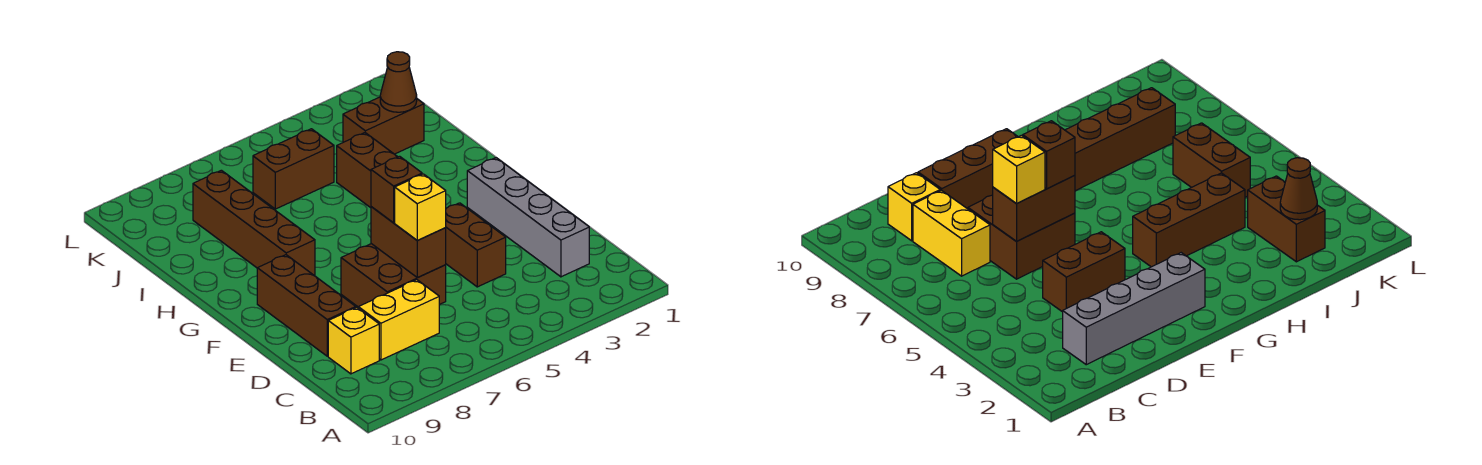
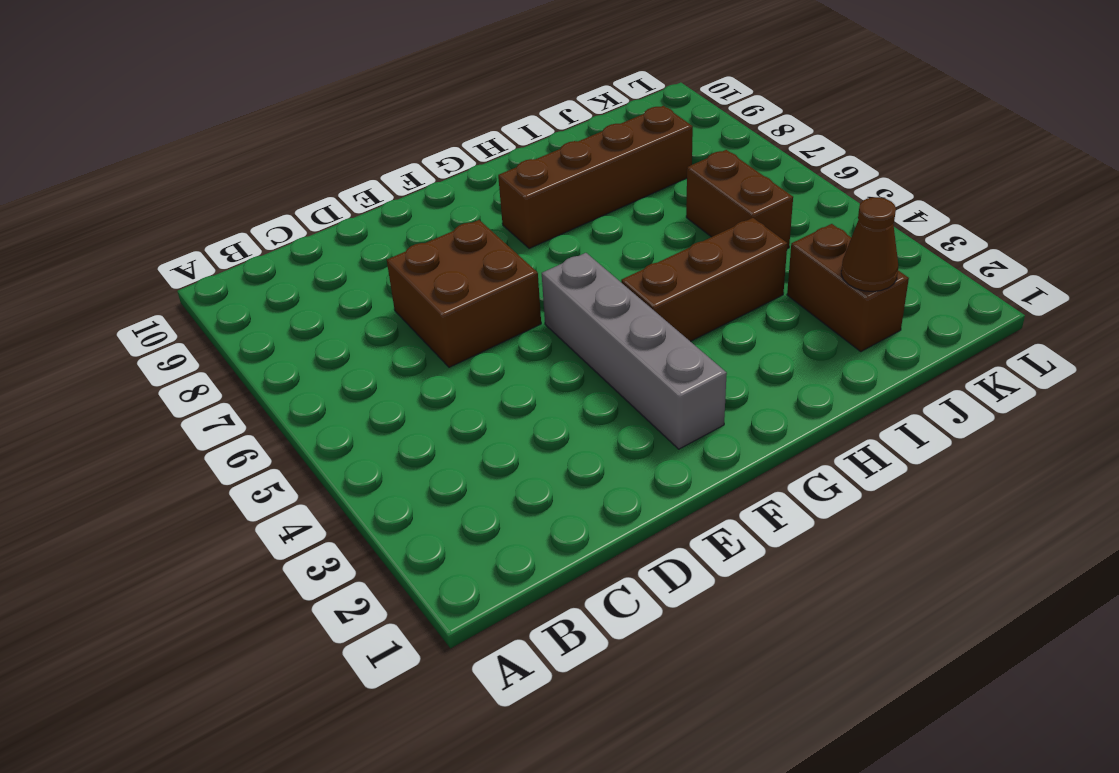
grey brick F2:F5 level 1 -> grey brick C2:F2 level 1
none -> yellow brick C7:C8 level 1
none -> yellow brick C9 level 1
none -> brown brick D4:E4 level 1

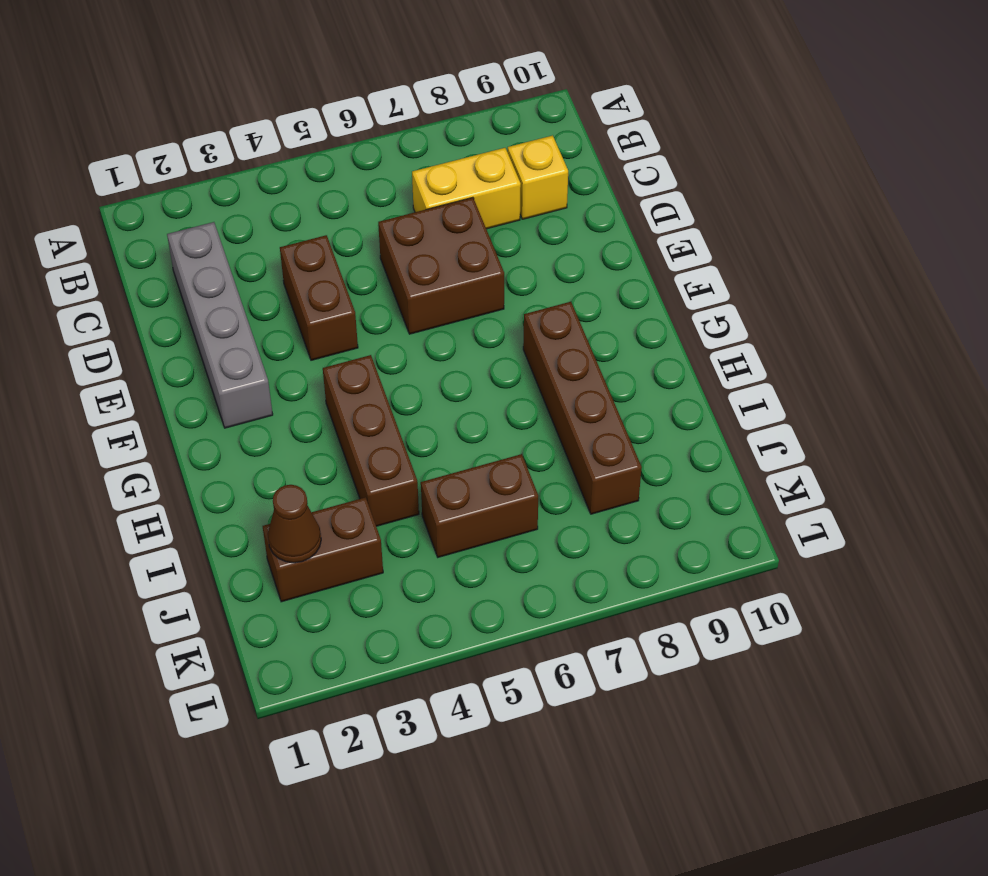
none -> brown brick D9:F9 level 1
none -> brown brick D6:E6 level 2
none -> yellow brick D6 level 3

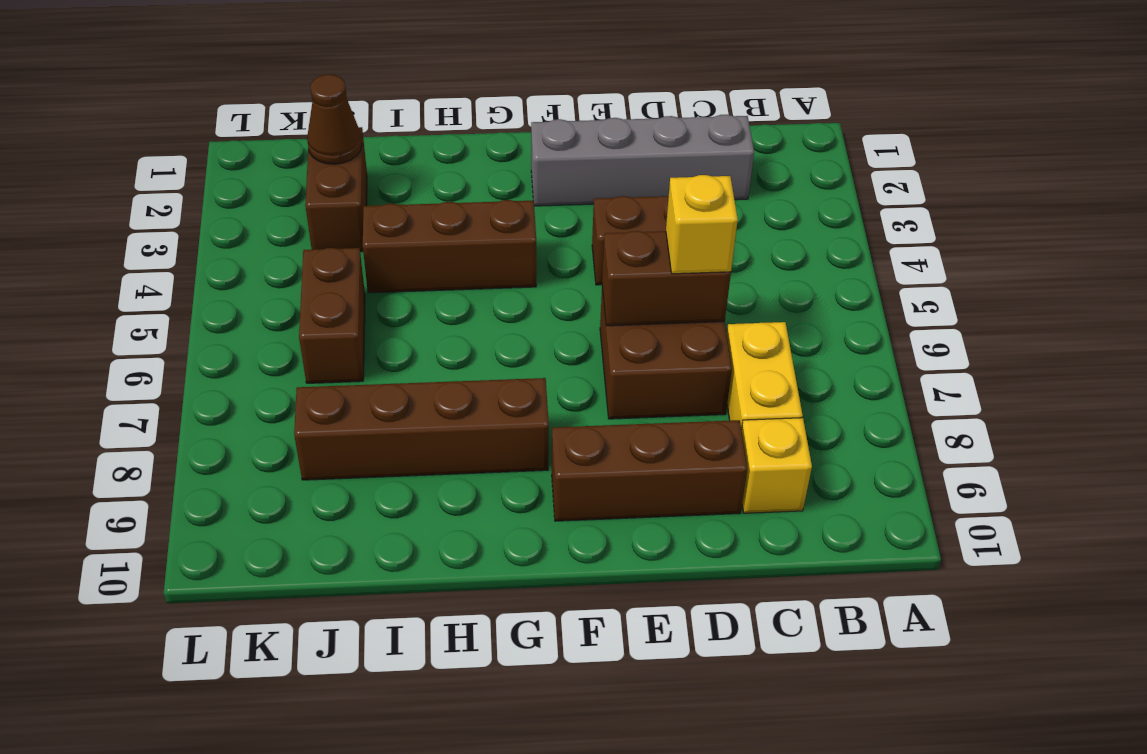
none -> brown brick E6 level 3

